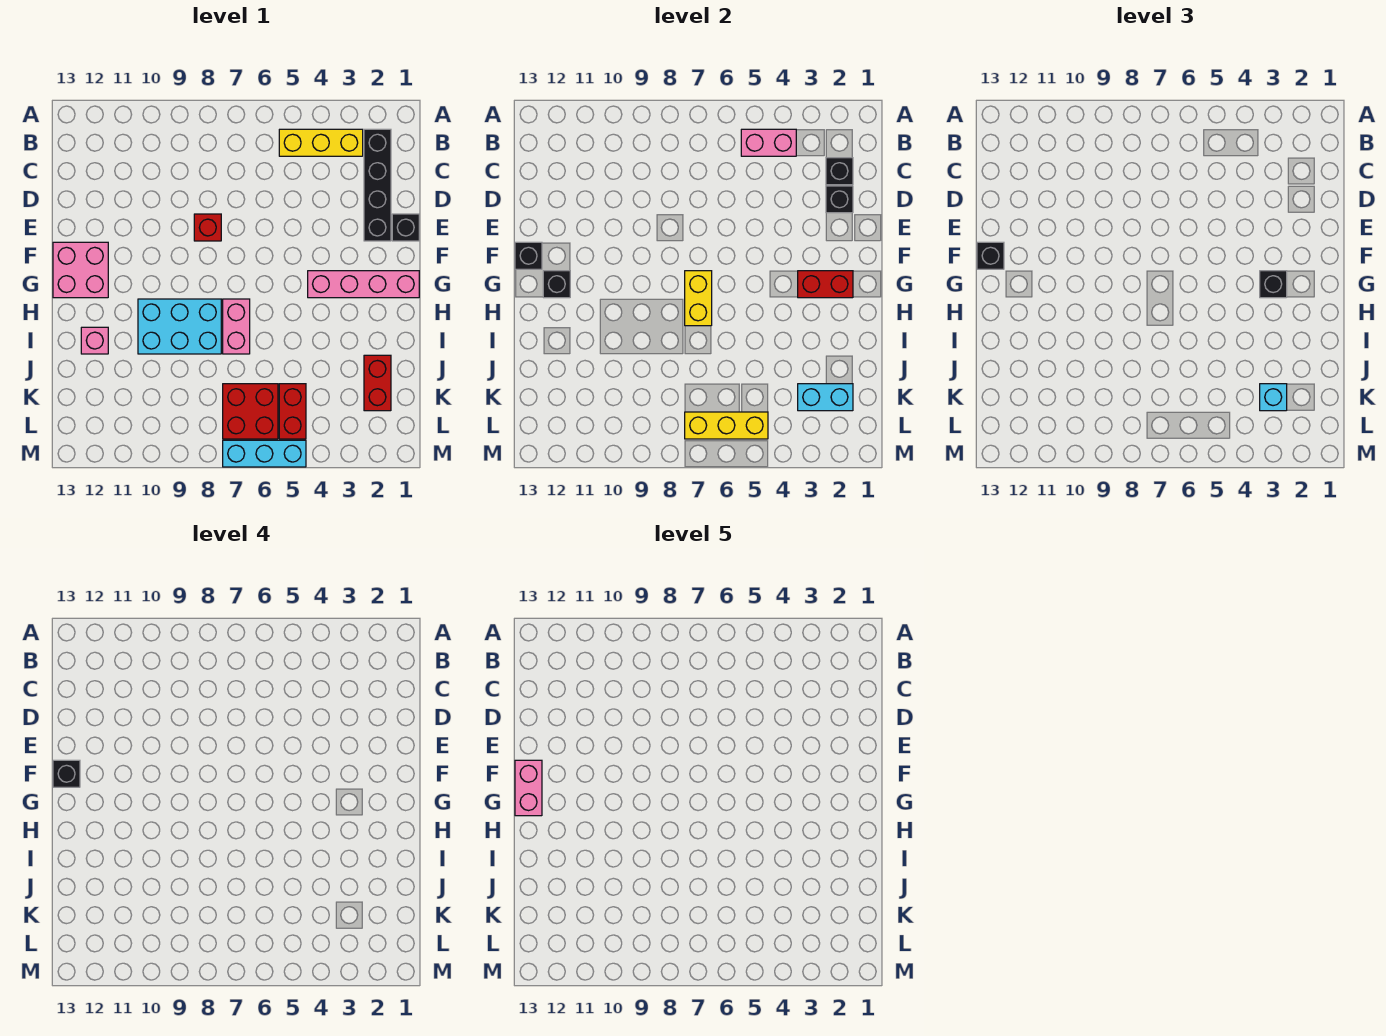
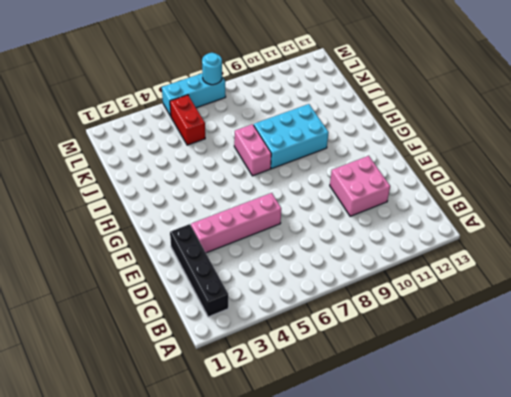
pink brick D10:E11 level 1 -> pink brick F12:G13 level 1
pink brick E3:E6 level 1 -> pink brick G1:G4 level 1
cyan round brick M7 level 2 -> none
none -> yellow brick B3:B5 level 1
none -> black brick E1 level 1
none -> red brick E8 level 1

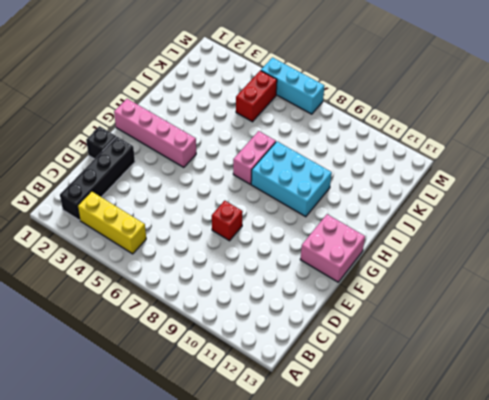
none -> pink brick I12 level 1
none -> red brick J2:K2 level 1
none -> red brick K6:L7 level 1

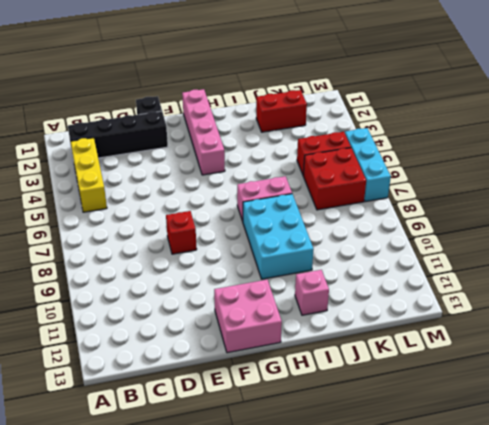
none -> pink brick B4:B5 level 2
none -> black brick C2 level 2
none -> black brick D2 level 2

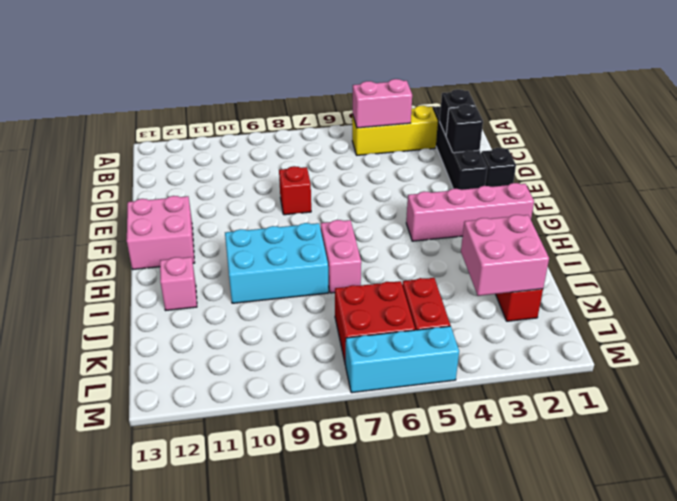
pink brick J2:K3 level 2 -> cyan brick K2:K3 level 2
none -> black brick F13 level 2
none -> red brick G2:G3 level 2
none -> yellow brick G7:H7 level 2

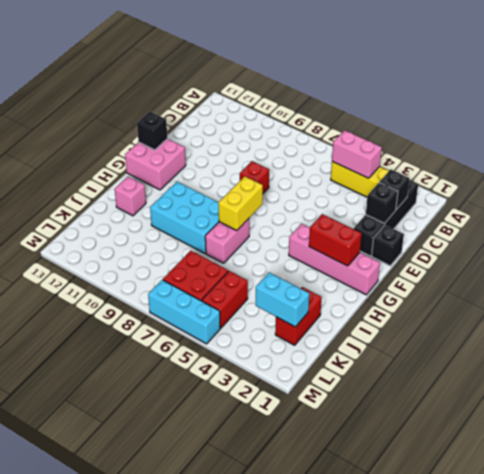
none -> black brick G12 level 2
none -> yellow brick L5:L7 level 2
none -> black brick F13 level 3

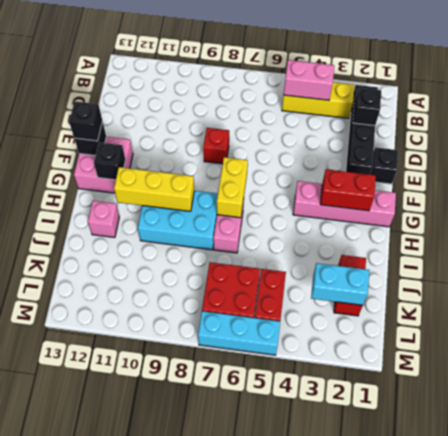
yellow brick H9:H11 level 2 -> yellow brick L5:L7 level 2
none -> black brick D2 level 2
none -> black brick G3 level 3
none -> cyan brick K3 level 3

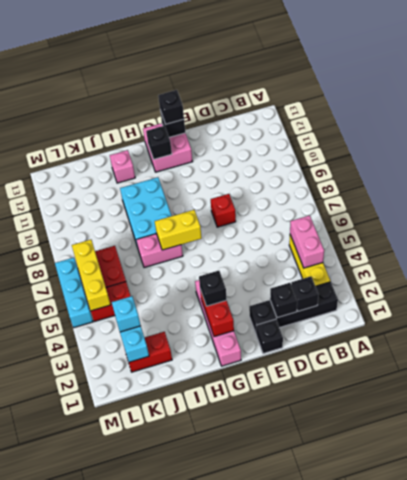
none -> black brick F13 level 4
none -> pink brick F13:G13 level 5

